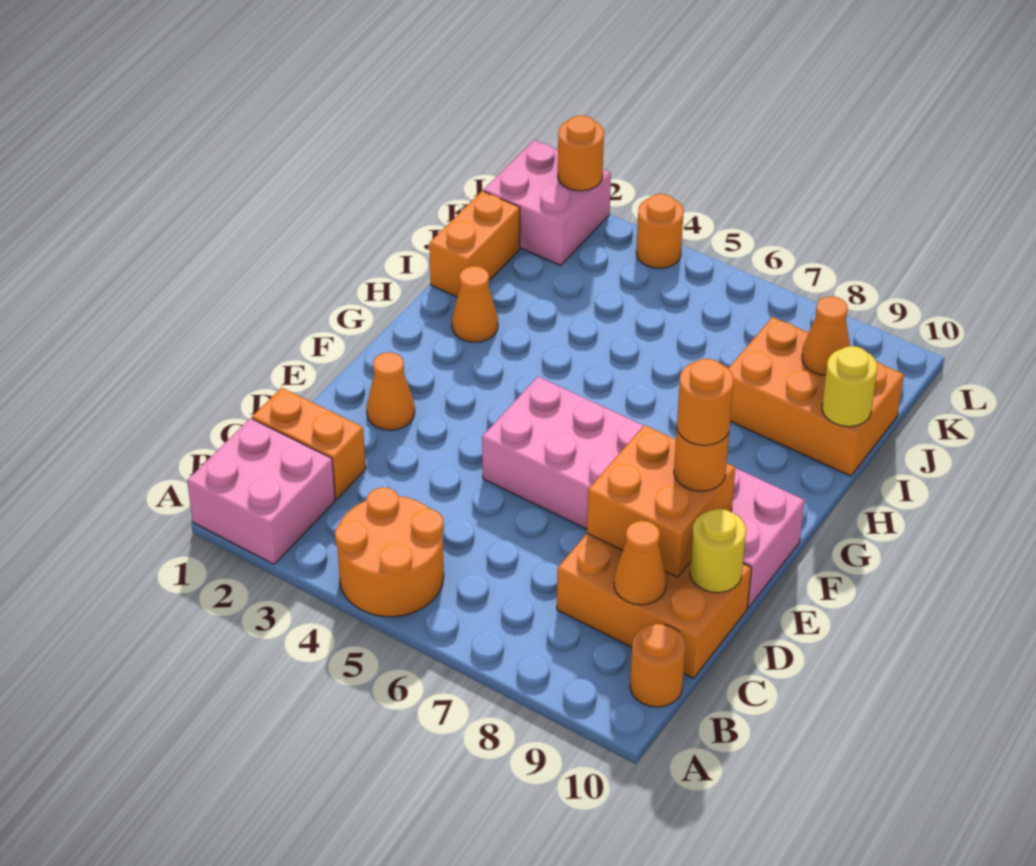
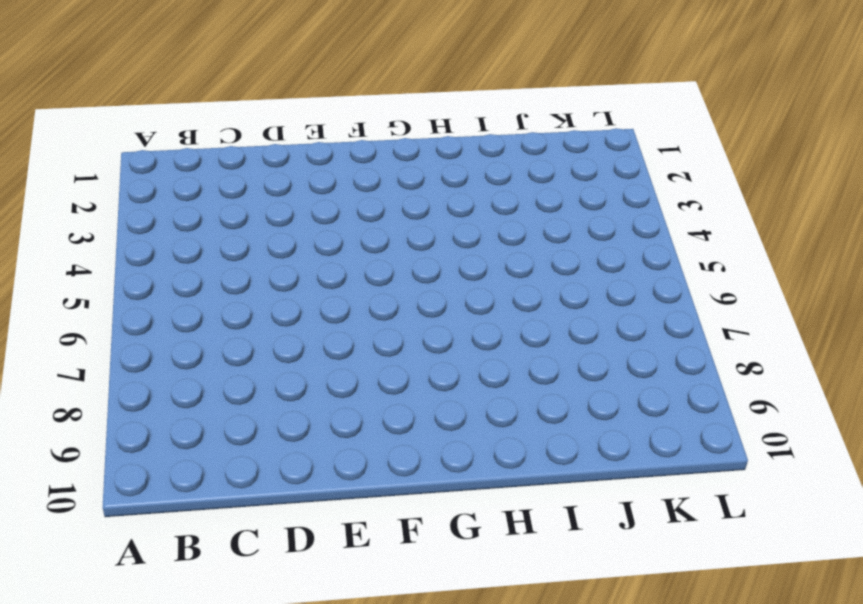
none -> pink brick A1:B2 level 1
none -> orange round brick A4:B5 level 1
none -> orange round brick B10 level 1

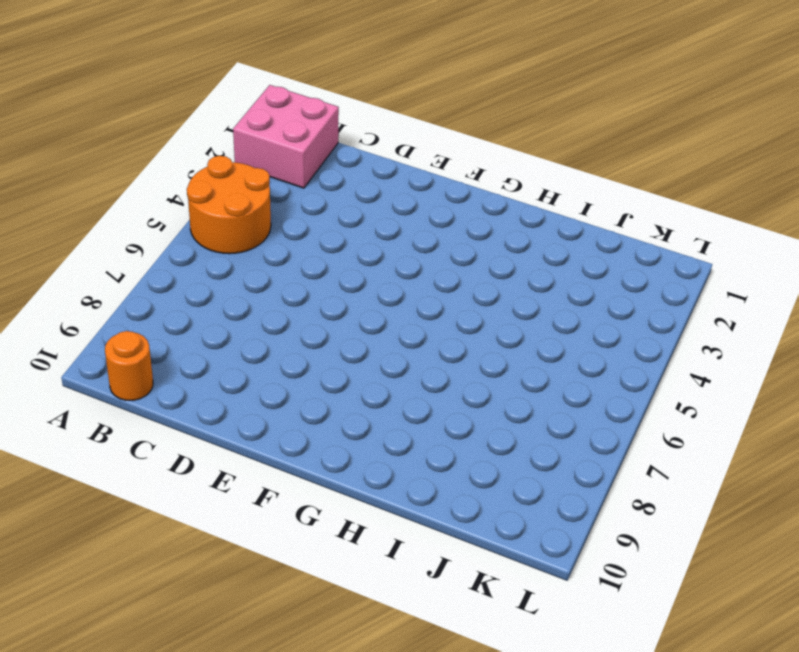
none -> orange brick C1:C2 level 1
none -> orange brick C8:D10 level 1
none -> orange cone E2 level 1

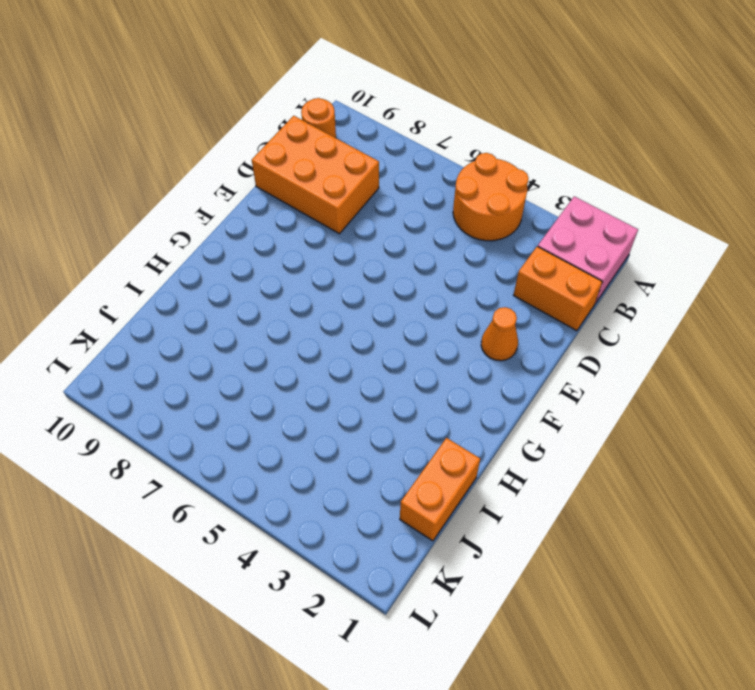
none -> pink brick E5:F10 level 1
none -> orange cone H2 level 1
none -> orange brick I8:J10 level 1

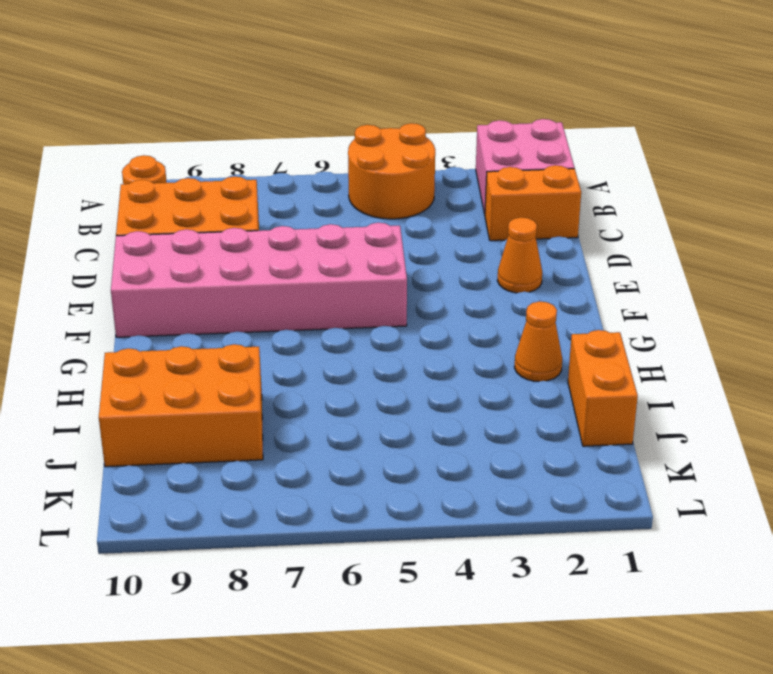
none -> pink brick K1:L2 level 1
none -> orange round brick L4 level 1
none -> orange cone C9 level 2

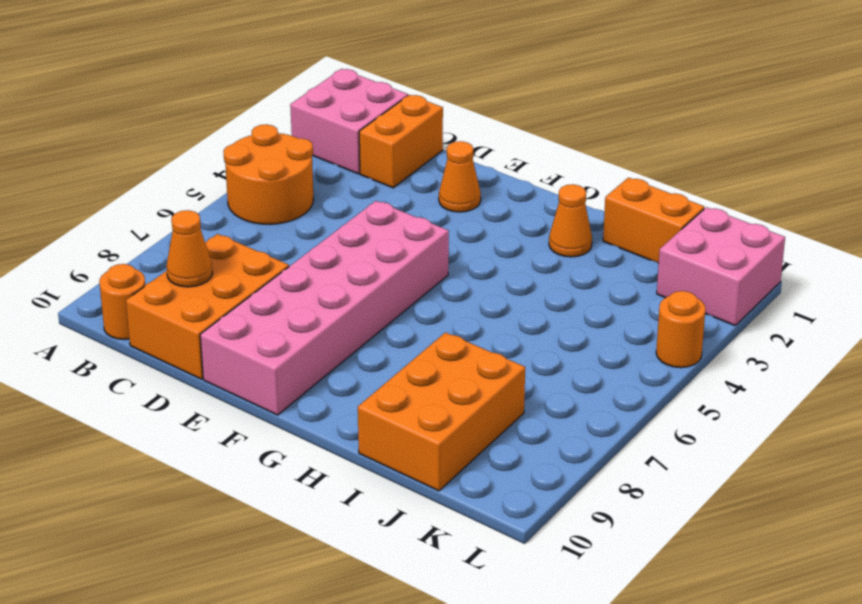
none -> orange brick D8:E9 level 2
none -> yellow round brick D10 level 2
none -> yellow round brick I10 level 2

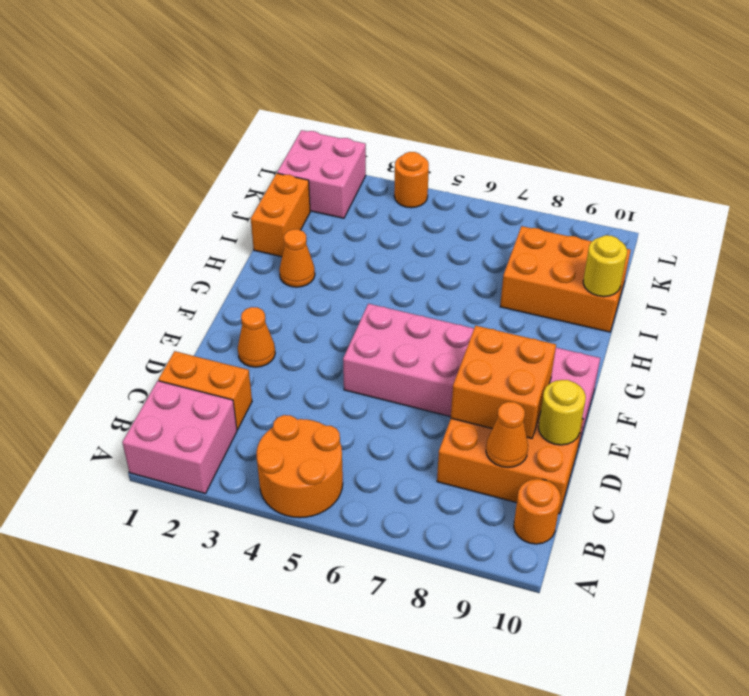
none -> orange cone J9 level 2
none -> orange round brick L2 level 2
none -> orange round brick E9 level 3

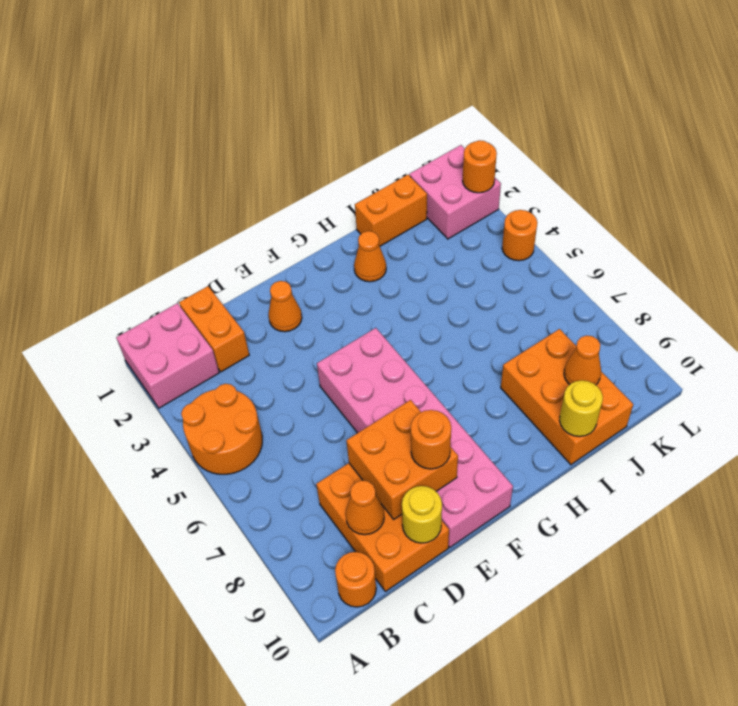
none -> orange round brick E9 level 4

